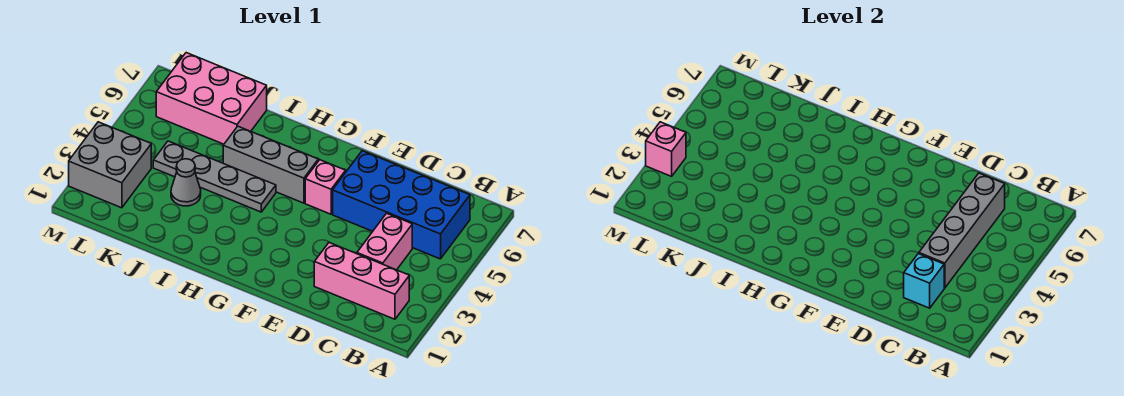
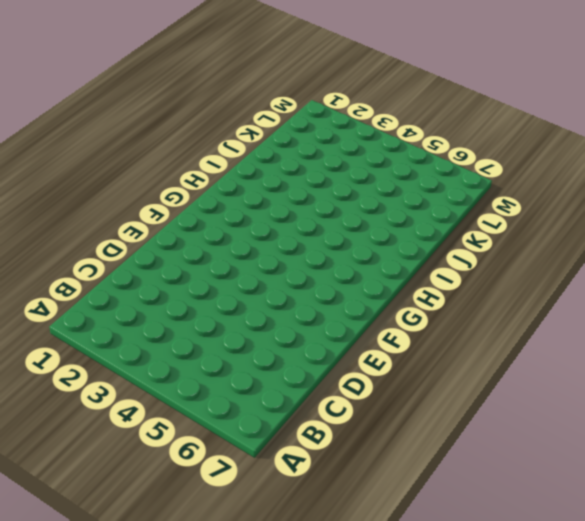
none -> pink brick B2:D2 level 1
none -> blue brick B5:E6 level 1
none -> pink brick C3:C4 level 1

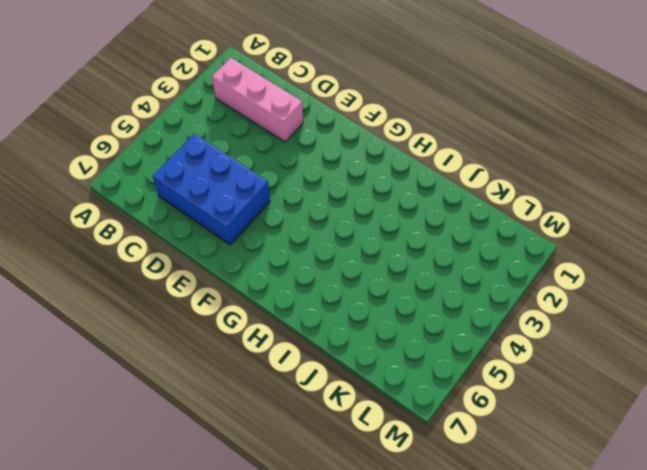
blue brick C5:E6 level 1 -> blue brick B5:E6 level 1
none -> pink brick C3:C4 level 1
none -> pink brick F5 level 1
none -> grey brick G5:I5 level 1

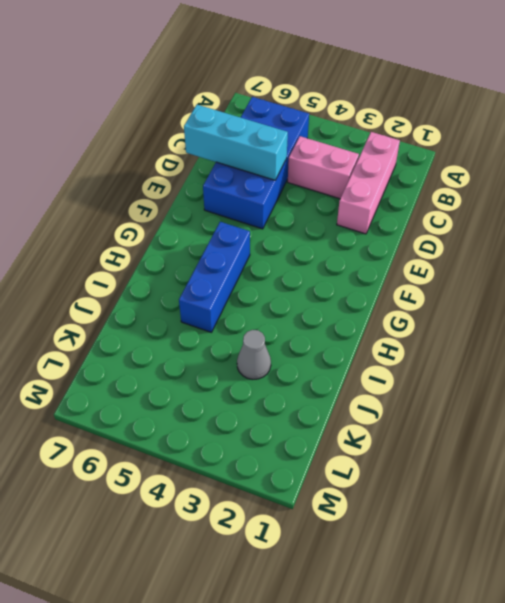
cyan brick D5:D7 level 2 -> none
blue brick G5:I5 level 1 -> grey brick G5:I5 level 1
none -> pink brick F5 level 1
none -> grey plate H4:K4 level 1
none -> pink brick J6:L7 level 1

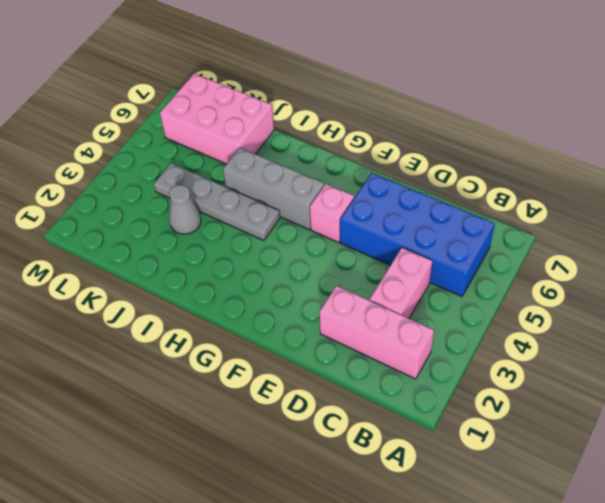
none -> grey brick L2:M3 level 1
none -> cyan brick C2 level 2
none -> grey brick C3:C6 level 2

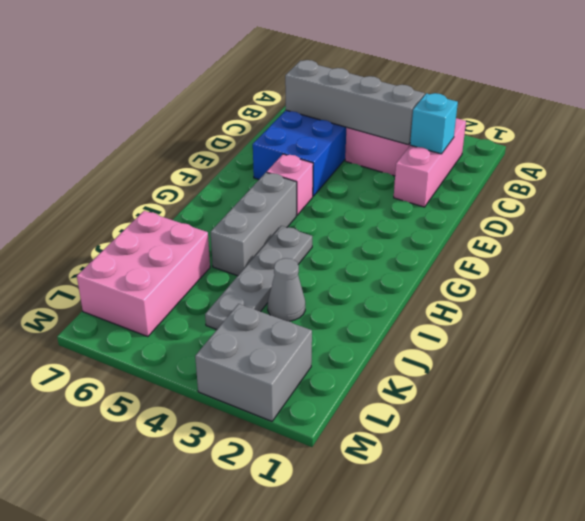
none -> pink brick M3 level 2

